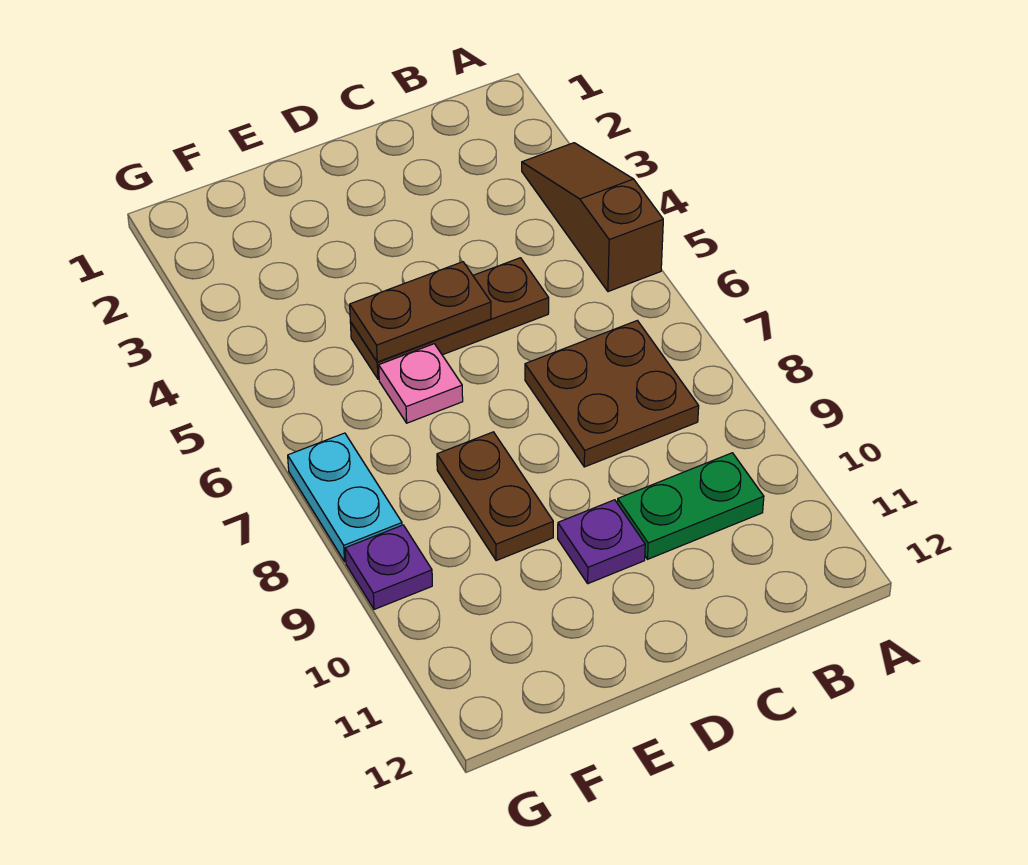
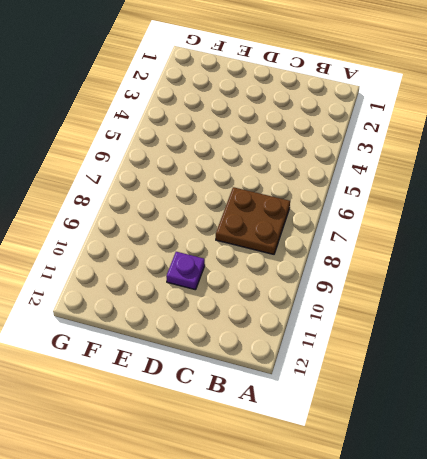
none -> brown slope A3:A5 level 1 top 5
none -> green plate B10:C10 level 1

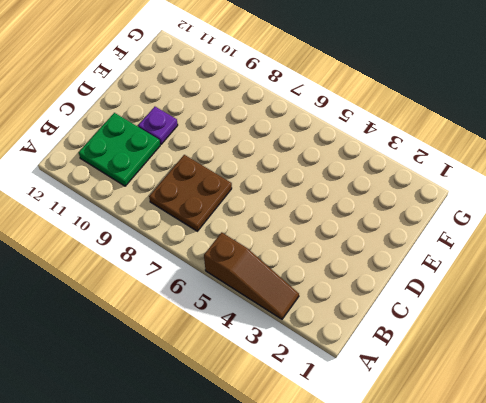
green plate B10:C11 level 1 -> green plate B10:C10 level 1
none -> brown plate C5:E5 level 1
none -> pink plate E6 level 1

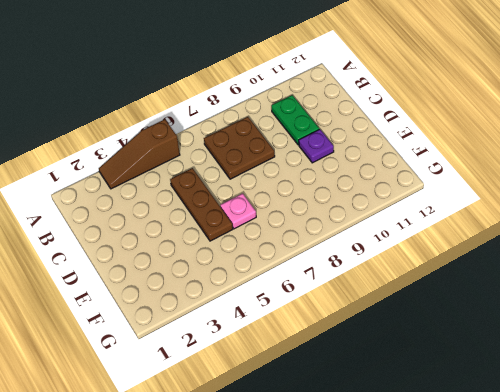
none -> brown plate E8:E9 level 1
none -> cyan plate G7:G8 level 1

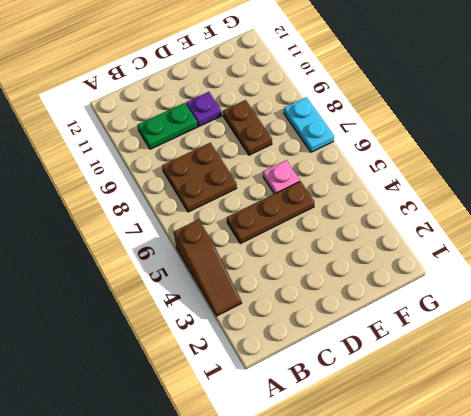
none -> purple plate G9 level 1
none -> brown plate D5:E5 level 2

